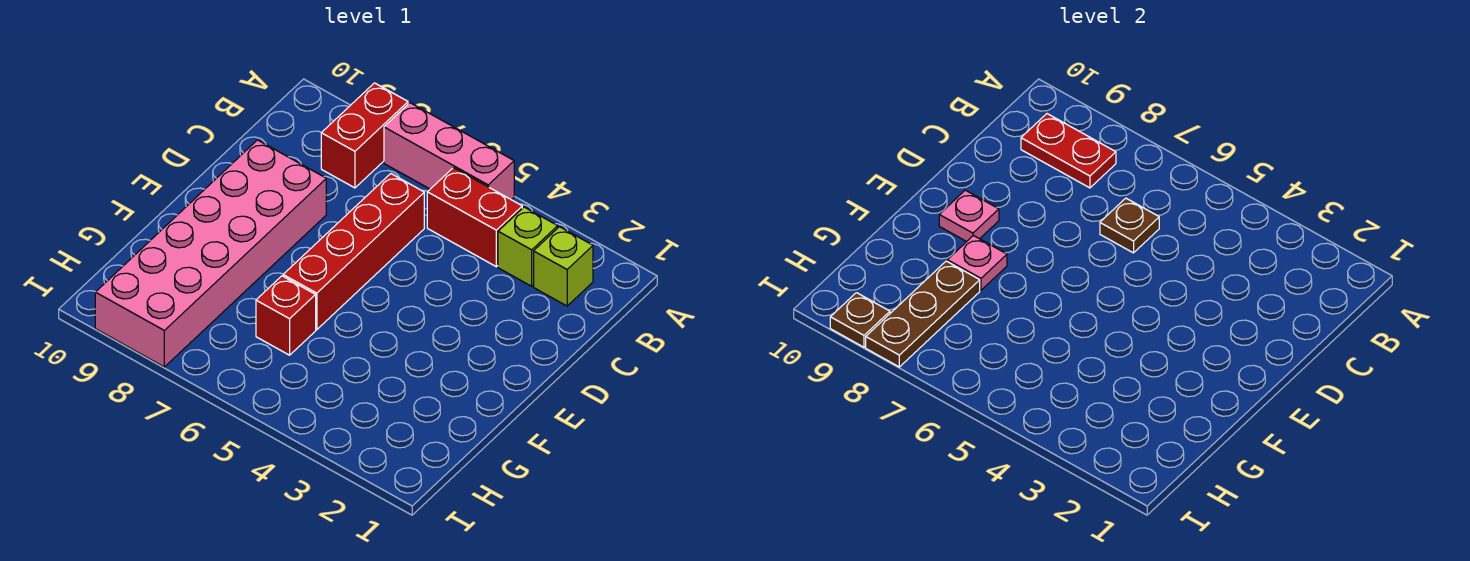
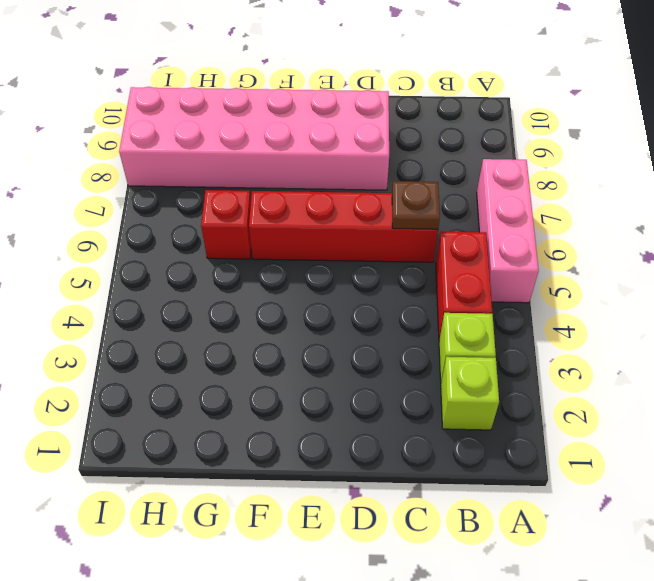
none -> red brick A8:B8 level 1
none -> red plate B8:B9 level 2
none -> pink plate E9 level 2

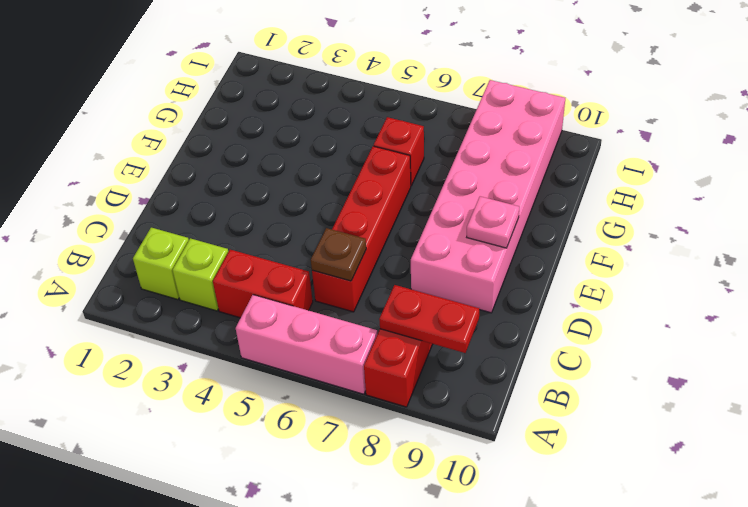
none -> pink plate F8 level 2
none -> brown plate G8:I8 level 2
none -> brown plate I9 level 2

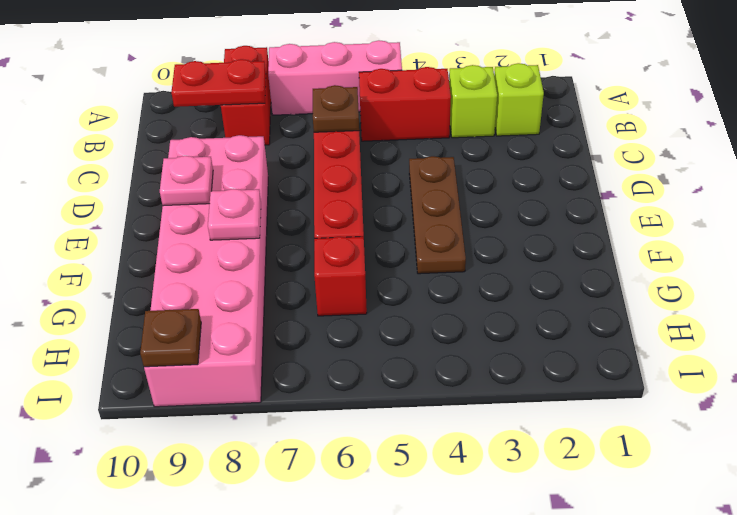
brown plate D4:F4 level 1 -> brown plate G8:I8 level 2

